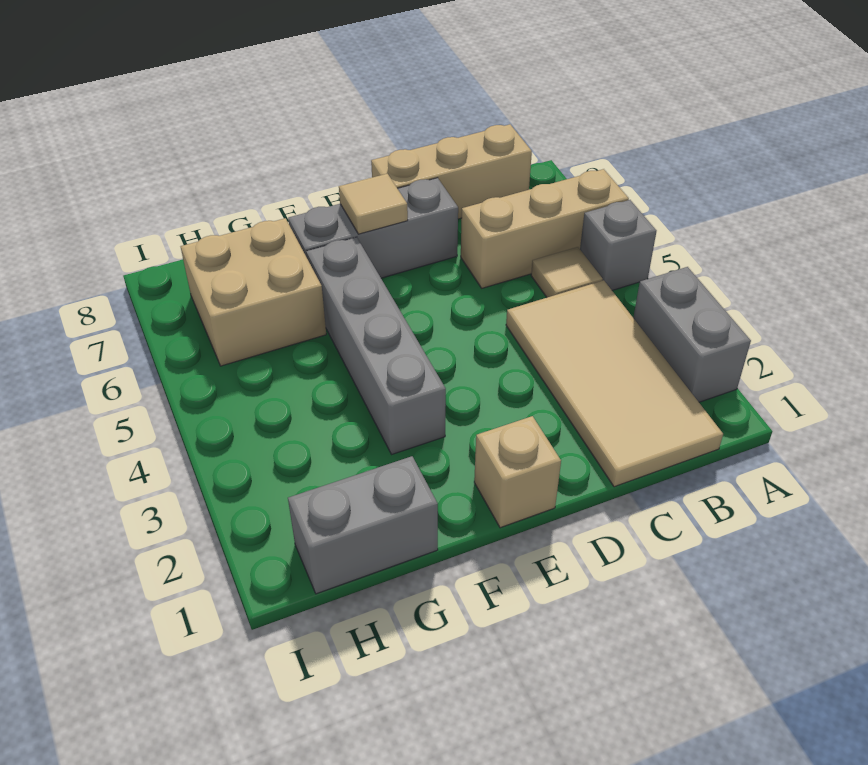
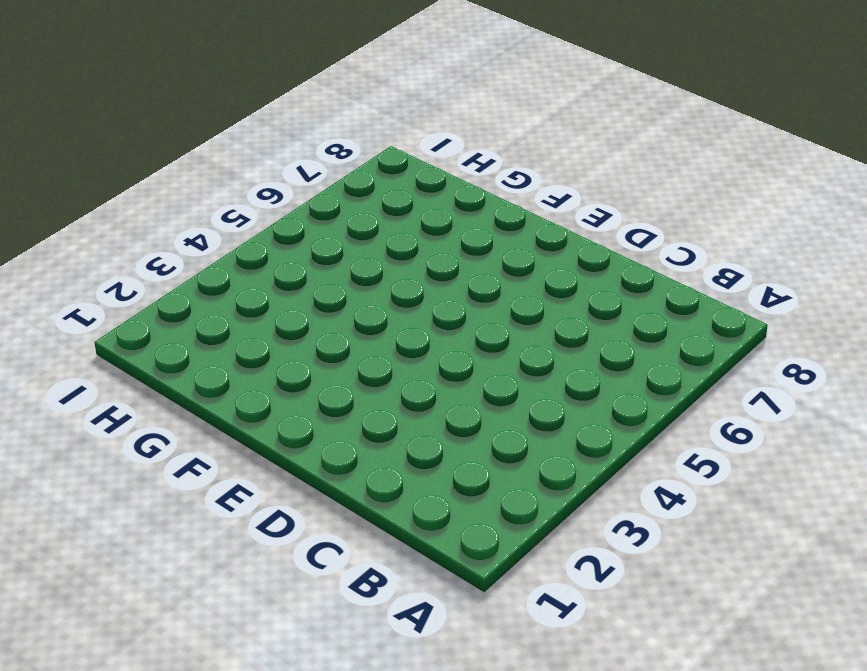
none -> grey brick A2:A3 level 1
none -> grey brick A5 level 1
none -> tan brick A6:C6 level 1

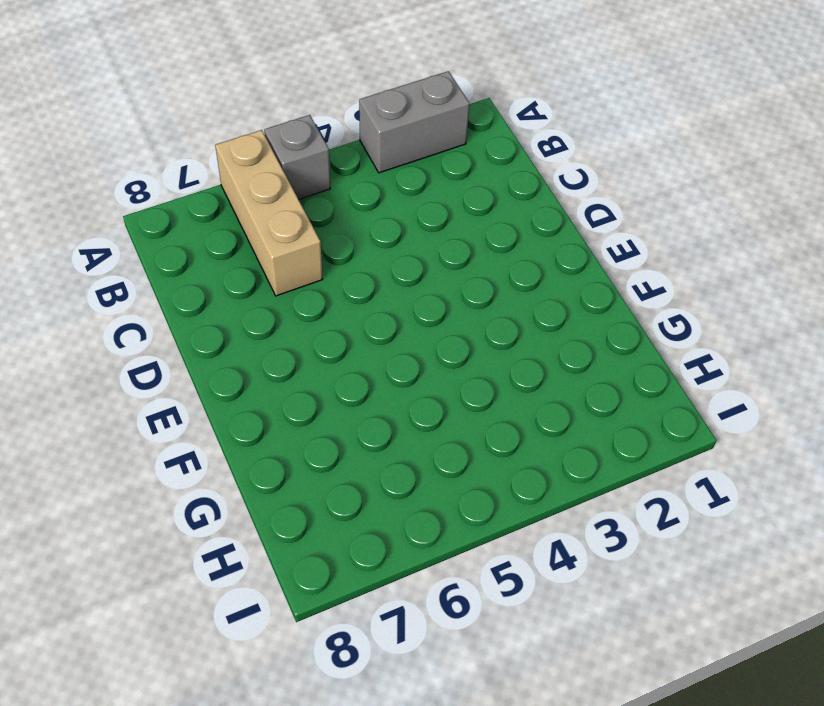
none -> tan tile B1:C4 level 1
none -> tan tile B5 level 1
none -> tan brick B8:D8 level 1

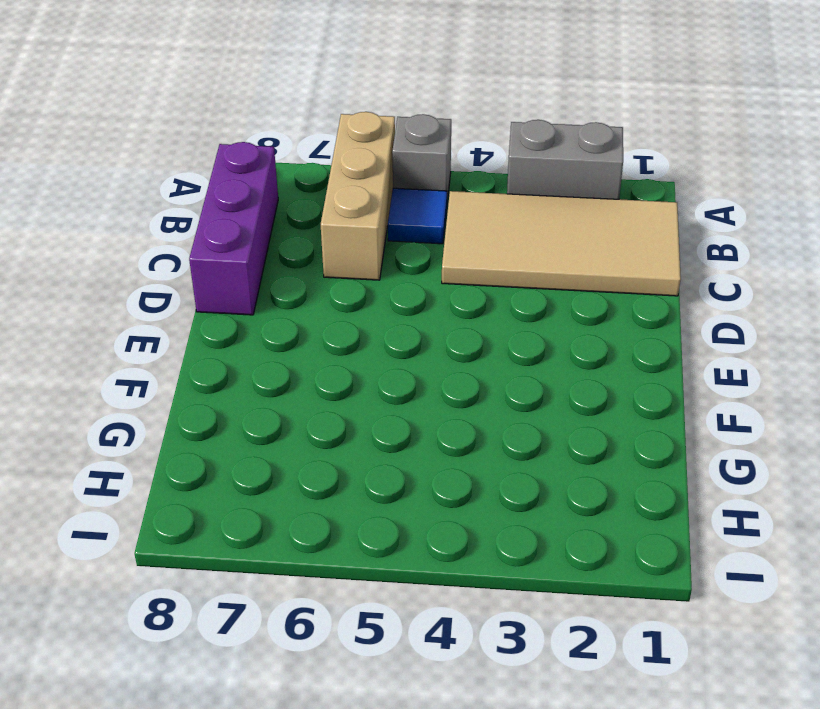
blue tile B5 level 1 -> tan tile B5 level 1
purple brick B8:D8 level 1 -> tan brick B8:D8 level 1
none -> grey brick D7:F7 level 1
none -> tan brick E1 level 1
none -> grey brick F3:F6 level 1

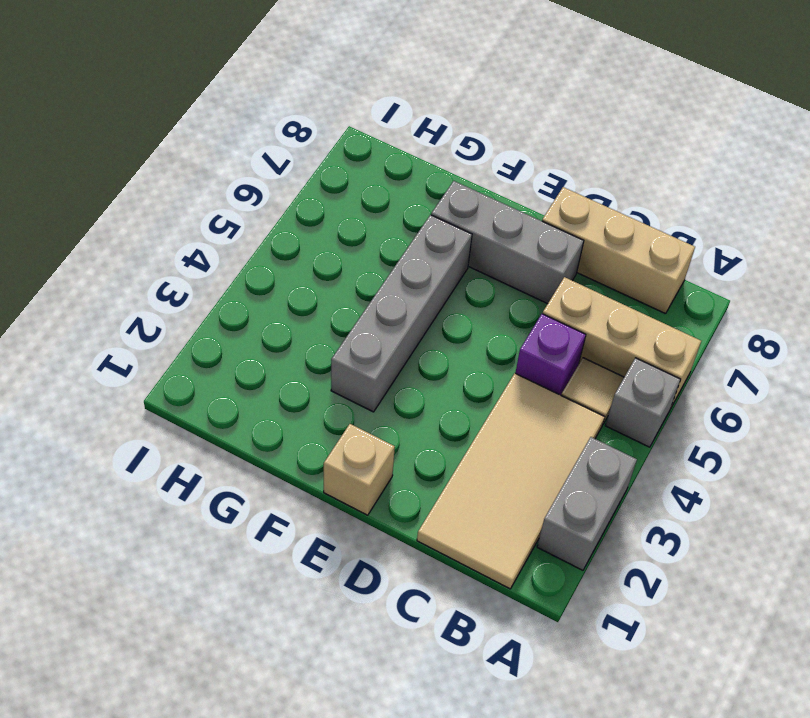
purple brick C5 level 1 -> none
none -> grey brick G1:H1 level 1
none -> tan brick G6:H7 level 1
none -> tan tile E7 level 2

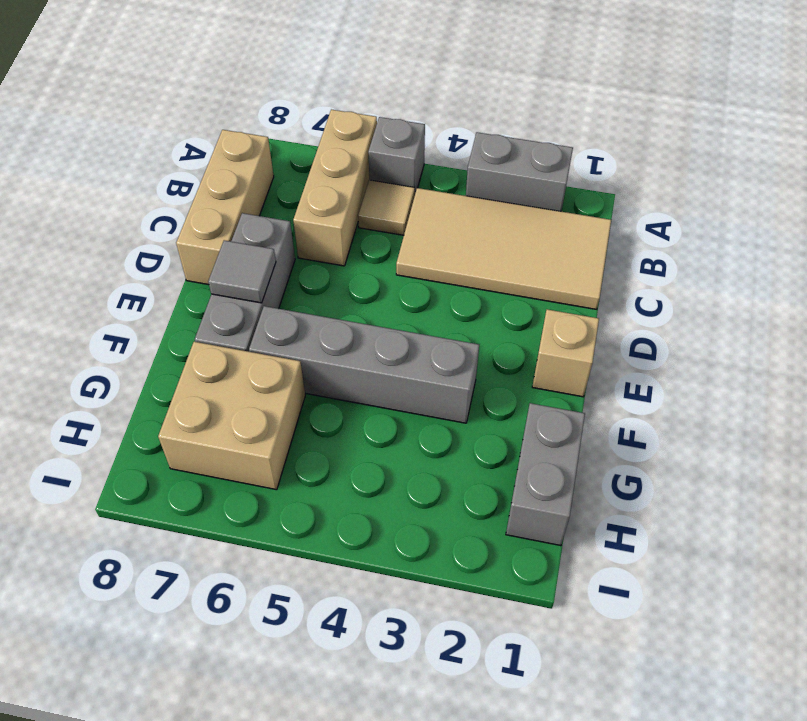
grey tile E7 level 2 -> tan tile E7 level 2

